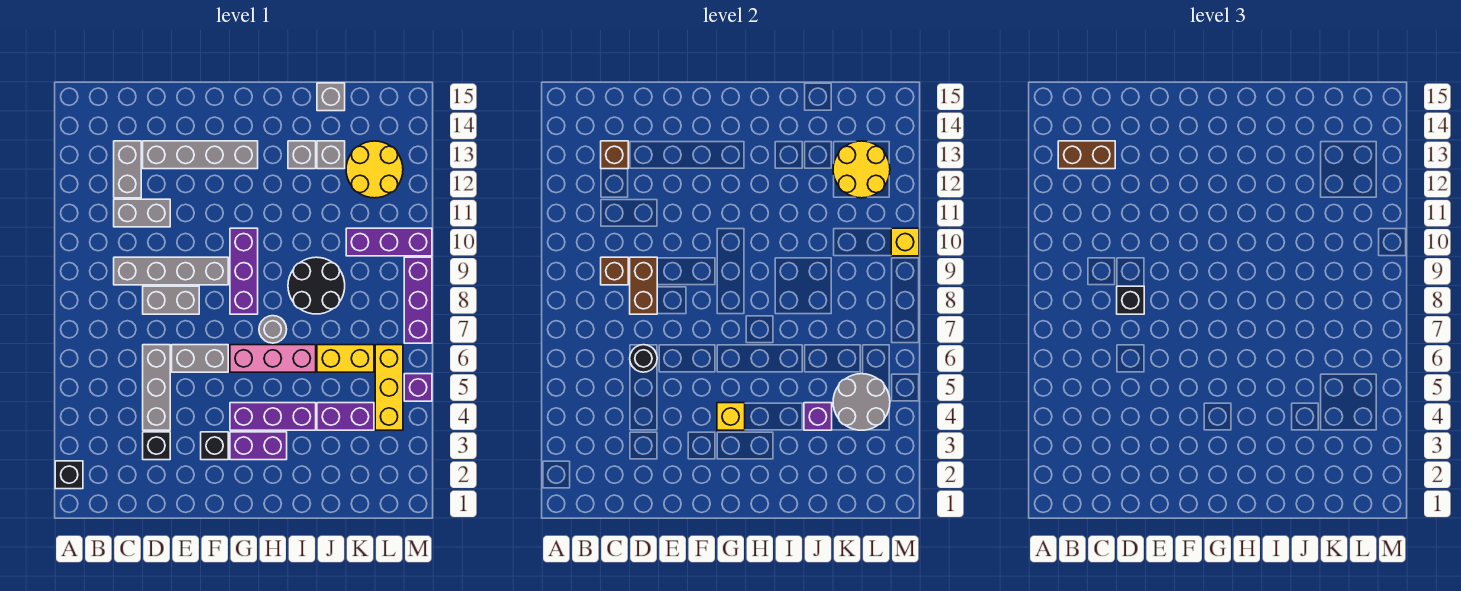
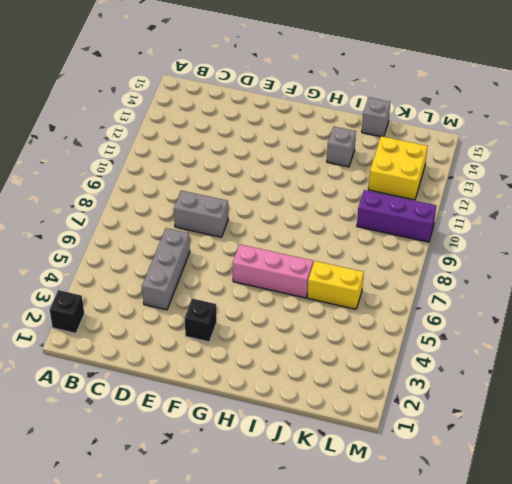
yellow brick K12:L13 level 1 -> yellow round brick K12:L13 level 1
none -> grey brick C9:F9 level 1
none -> grey brick C11:D11 level 1
none -> grey brick C12:C13 level 1
none -> black brick D3 level 1

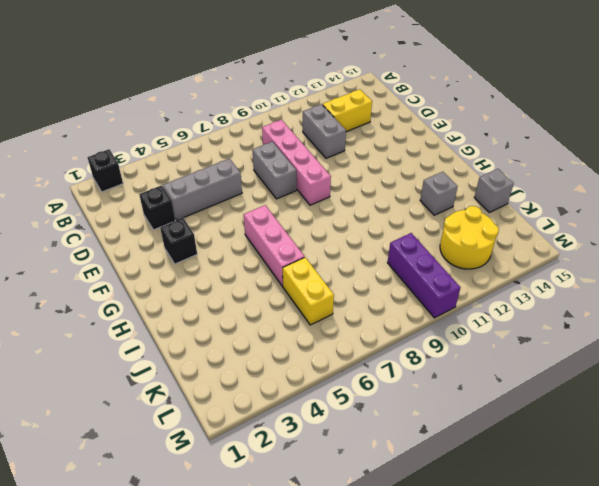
pink brick C9:F9 level 1 -> grey brick C9:F9 level 1
yellow brick C12:C13 level 1 -> grey brick C12:C13 level 1
none -> grey brick D13:G13 level 1
none -> grey brick E6:F6 level 1
none -> purple brick G3:H3 level 1
none -> purple brick G4:I4 level 1

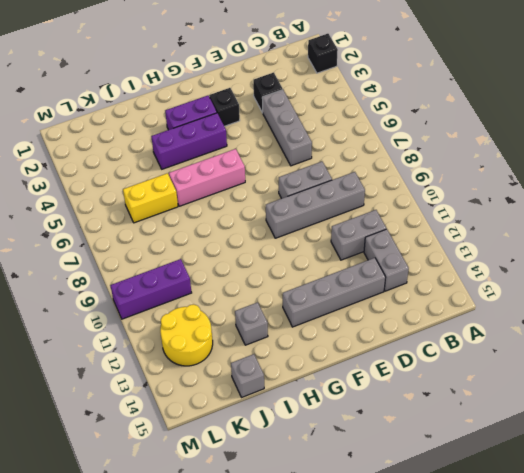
none -> grey brick E6:F6 level 1
none -> purple brick G8:G10 level 1
none -> grey round brick H7 level 1
none -> black round brick I8:J9 level 1

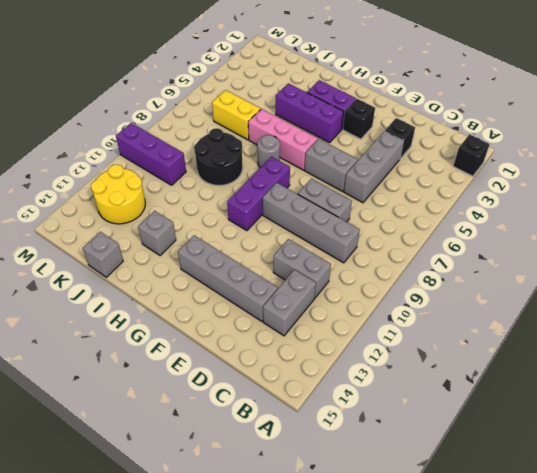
none -> purple brick J4:K4 level 1
none -> grey brick J13 level 1
none -> yellow brick L4:L6 level 1
none -> purple brick M5 level 1

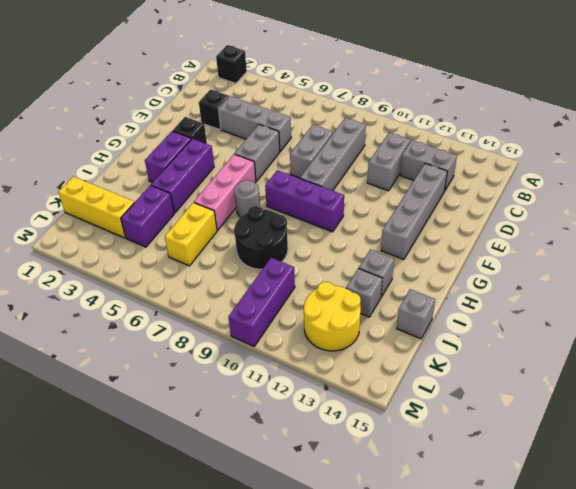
yellow brick K1:K3 level 1 -> yellow brick L4:L6 level 1
none -> purple brick M5 level 1
none -> purple brick M7:M9 level 1
none -> brown brick C9 level 2
none -> brown brick C13 level 2

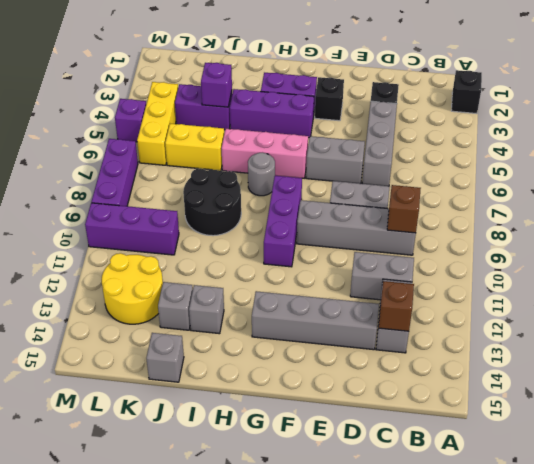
none -> black round brick D6 level 2
none -> brown brick D8:D9 level 2
none -> yellow brick G4 level 2
none -> grey round brick K4:L5 level 2

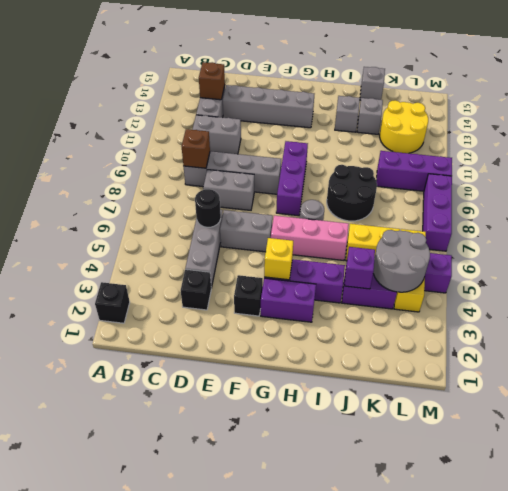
none -> brown brick D8:D9 level 2
none -> yellow round brick K12:L13 level 2
none -> yellow brick M10 level 2
none -> brown brick B13:C13 level 3

